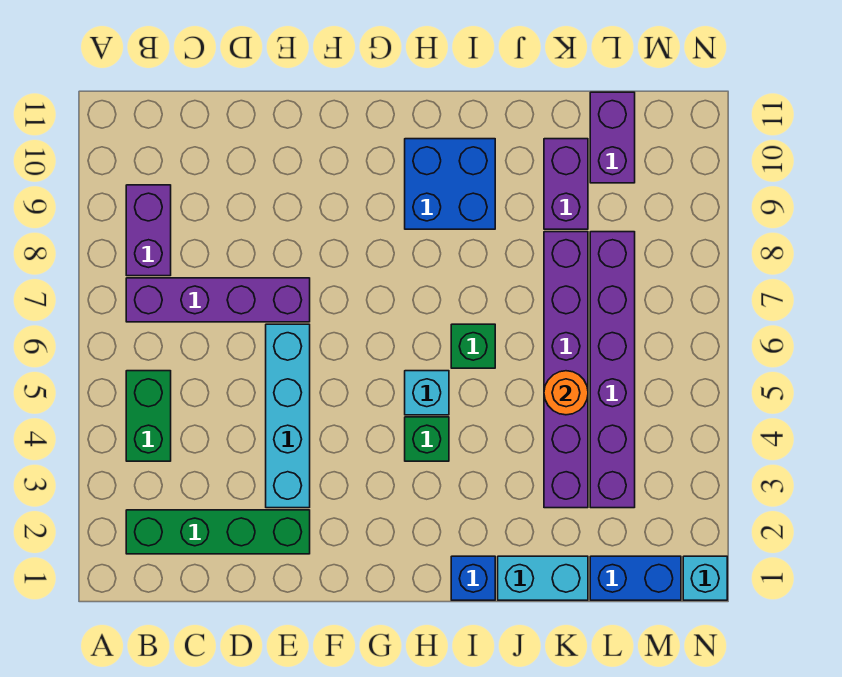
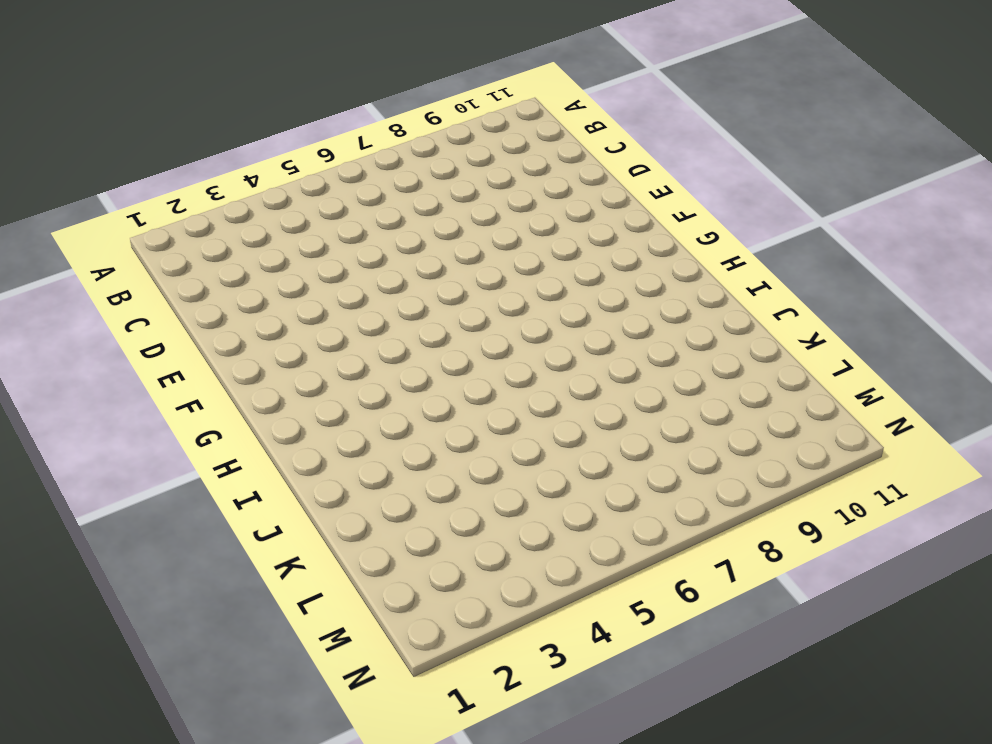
none -> green brick B2:E2 level 1
none -> green brick B4:B5 level 1
none -> purple brick B7:E7 level 1

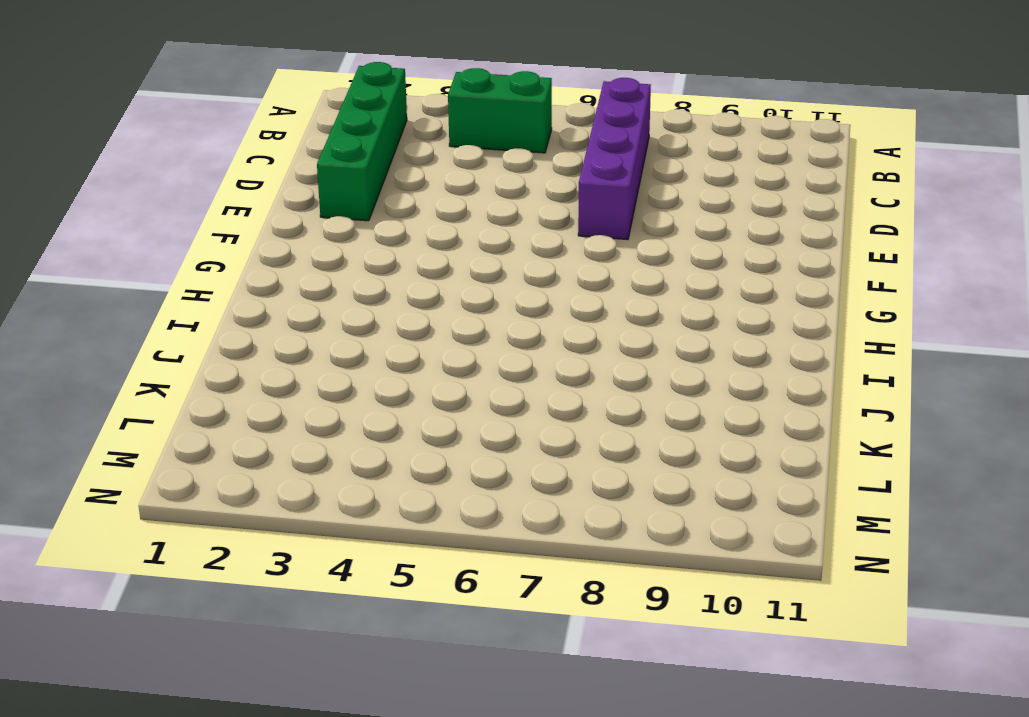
none -> purple brick B8:B9 level 1
none -> cyan brick E3:E6 level 1
none -> green brick H4 level 1

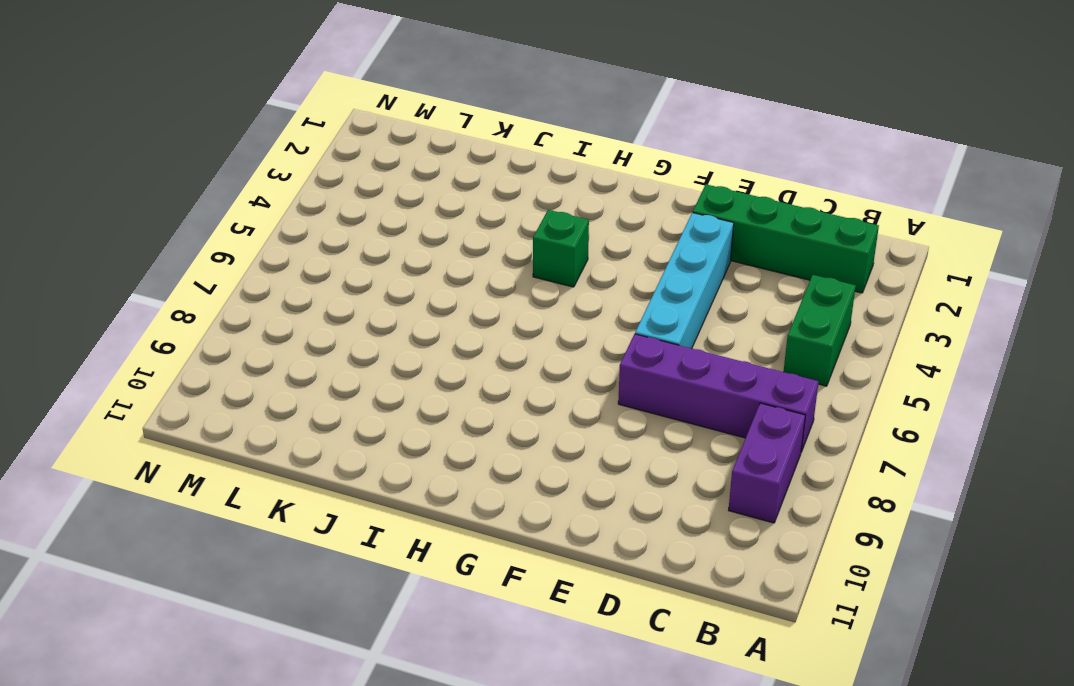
none -> cyan brick H5 level 1
none -> blue brick H9:I10 level 1
none -> blue brick I1 level 1

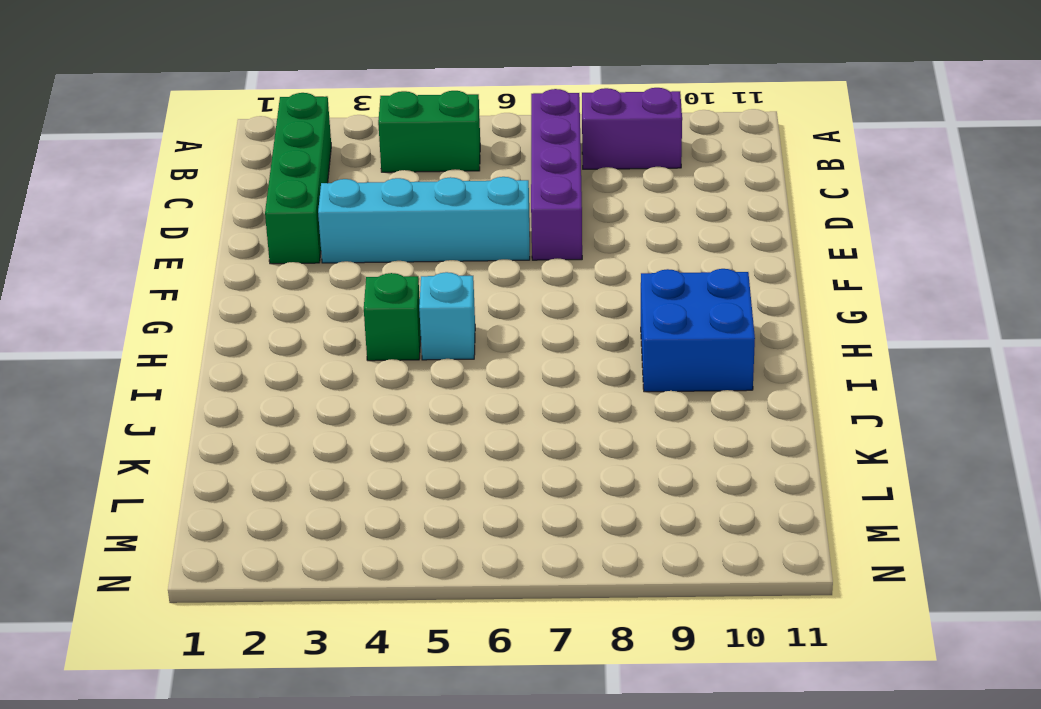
none -> blue brick I1 level 1
none -> green brick I6 level 1
none -> cyan brick J1:K1 level 1

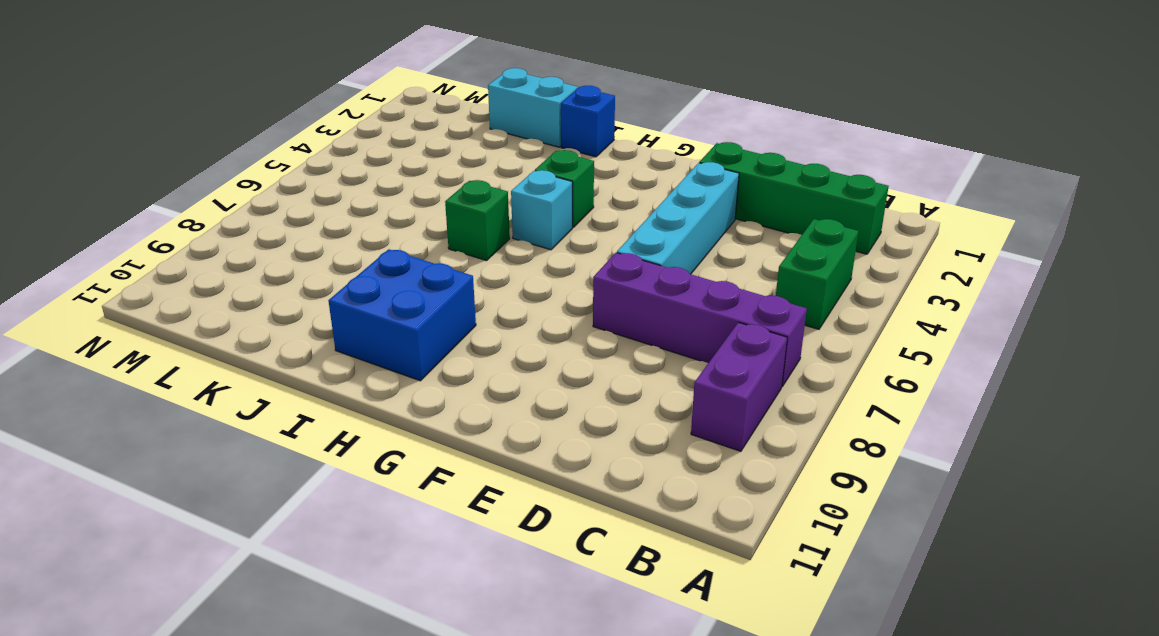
none -> purple brick K3:K8 level 1
none -> purple brick K9:K10 level 1
none -> blue brick L1:M1 level 1

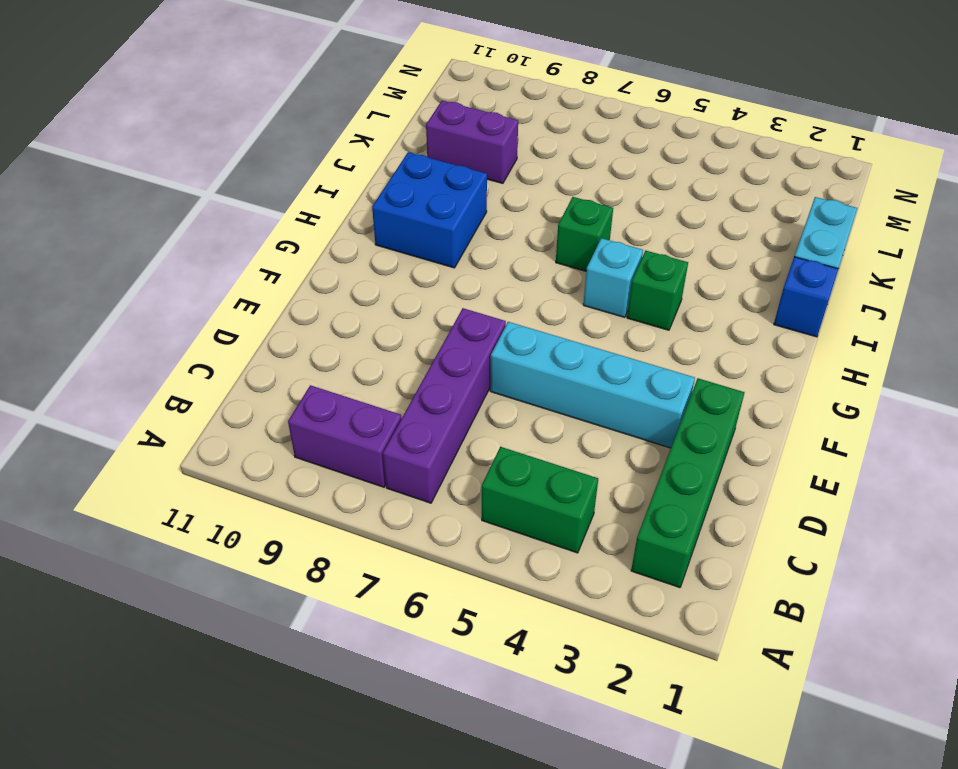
none -> purple brick K3:K8 level 1
none -> blue brick L1:M1 level 1
none -> purple brick L3:L8 level 1

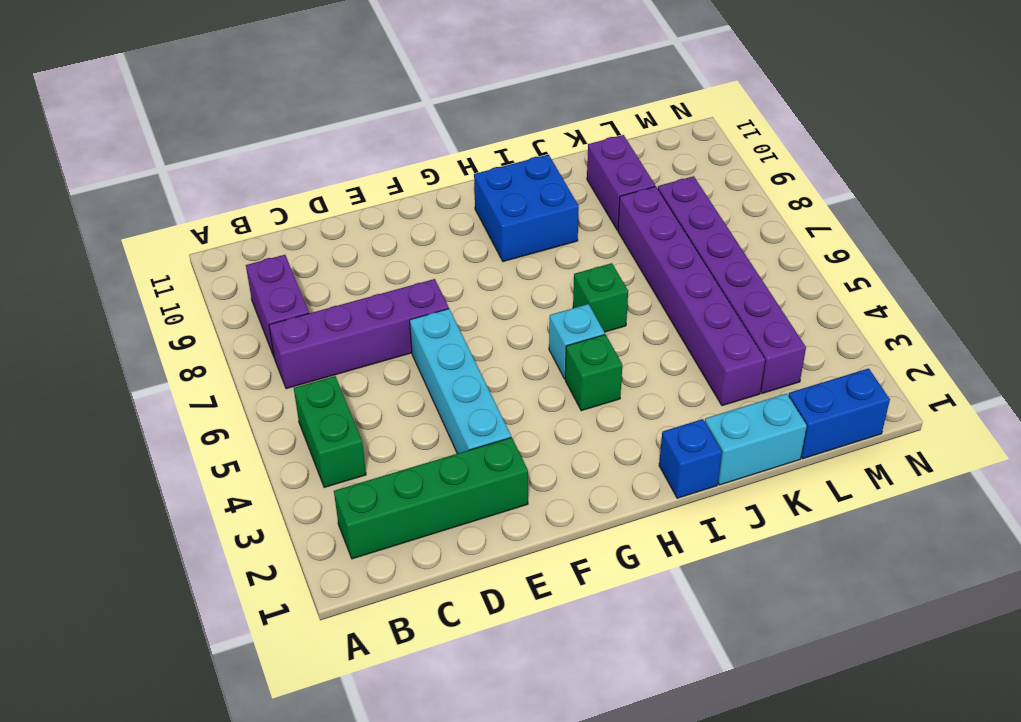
none -> purple brick L10:L11 level 1
none -> cyan brick N1 level 1
none -> orange round brick K5 level 2

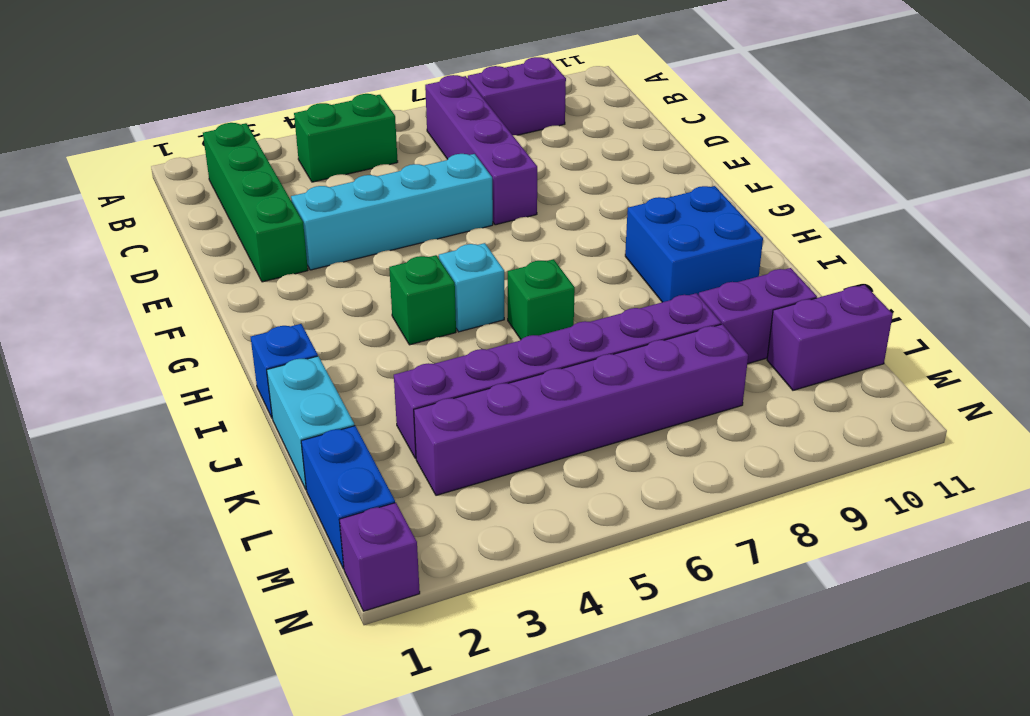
purple brick N1 level 1 -> cyan brick N1 level 1
none -> orange round brick K5 level 2

